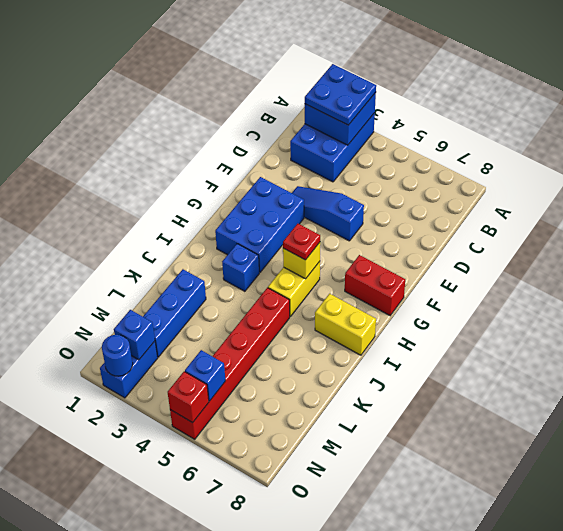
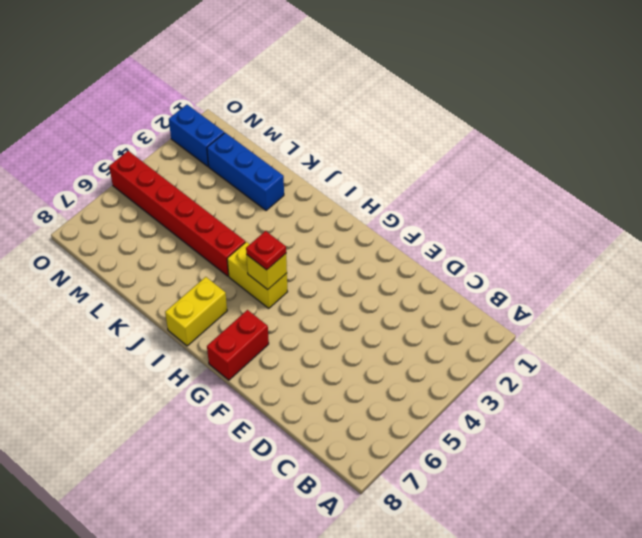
none -> blue brick A2:C3 level 1
none -> blue slope E3:E5 level 1 top 5
none -> blue brick F2:H3 level 1

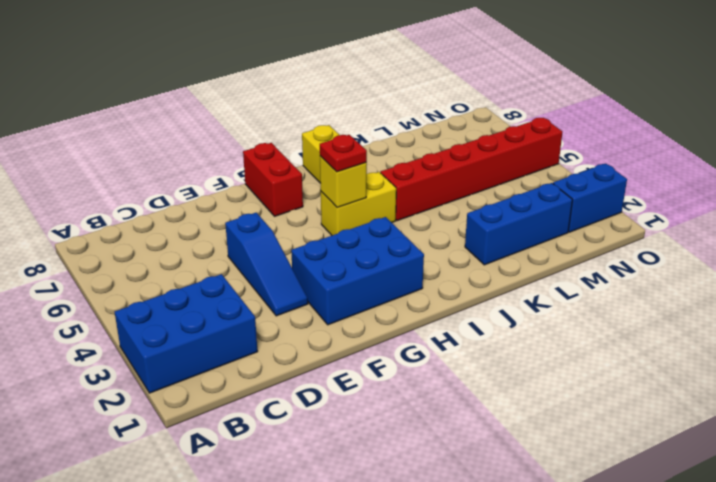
none -> blue brick I3 level 1
none -> blue brick A2:B3 level 2
none -> blue brick N2 level 2

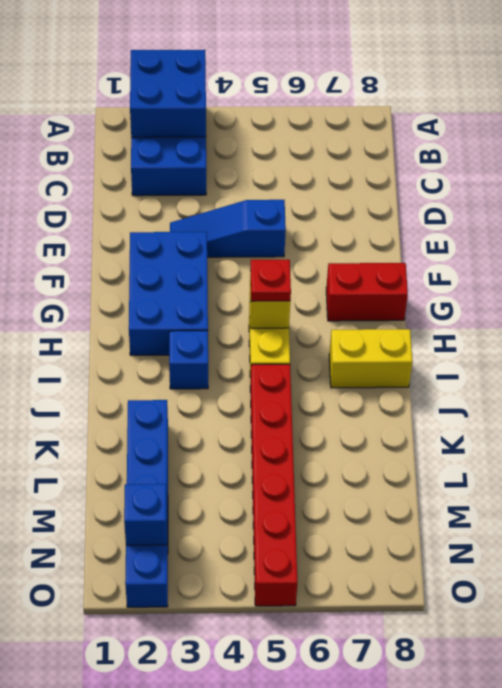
none -> blue brick N5 level 2
none -> blue round brick O2 level 2
none -> red brick O5 level 2

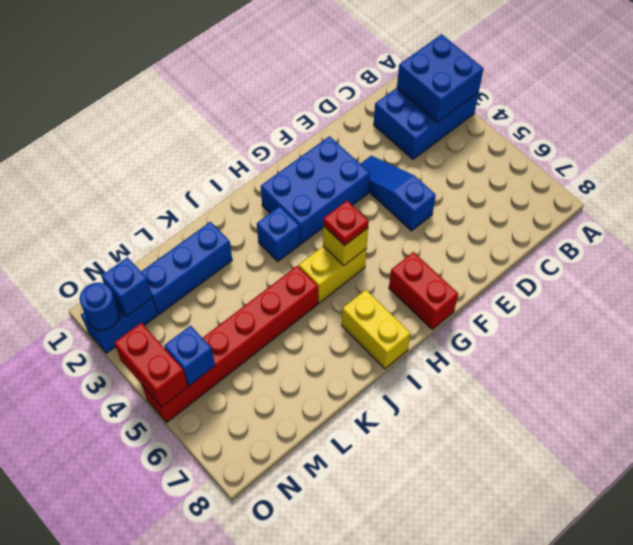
red brick O4:O5 level 2 -> red brick O5 level 2
none -> blue plate A2:B3 level 3

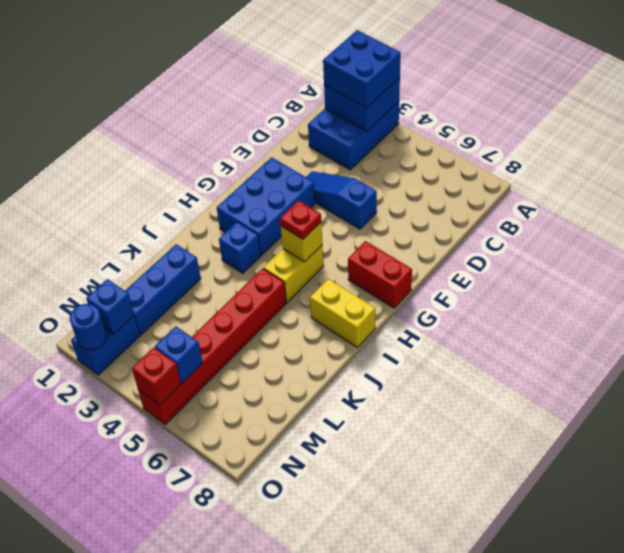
blue brick A2:B3 level 3 -> blue plate A2:B3 level 3

